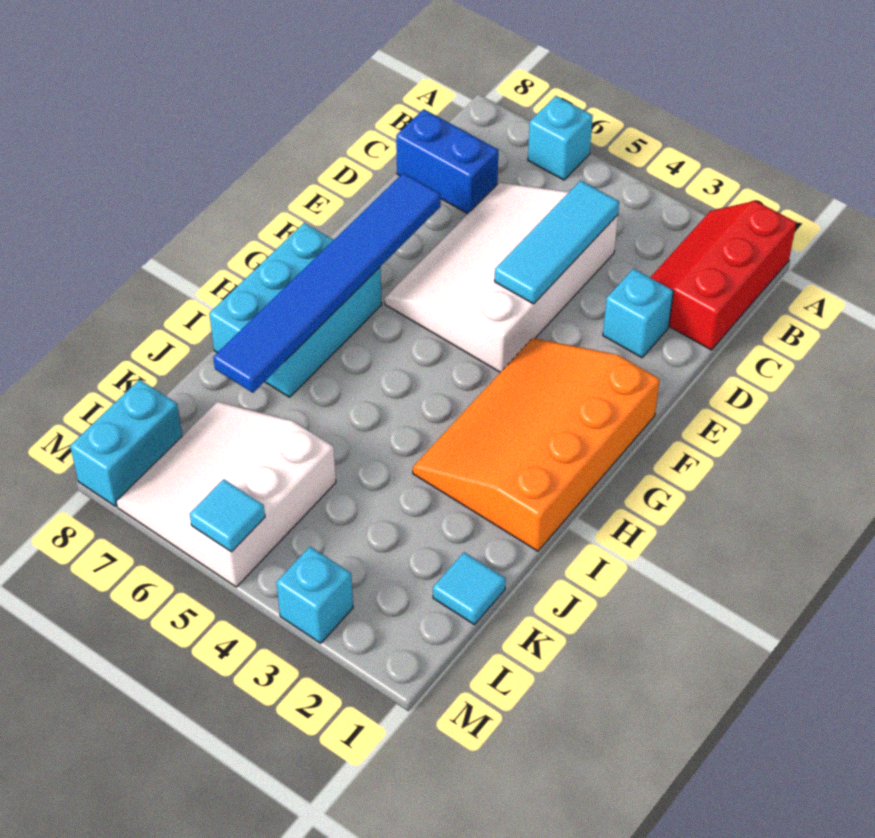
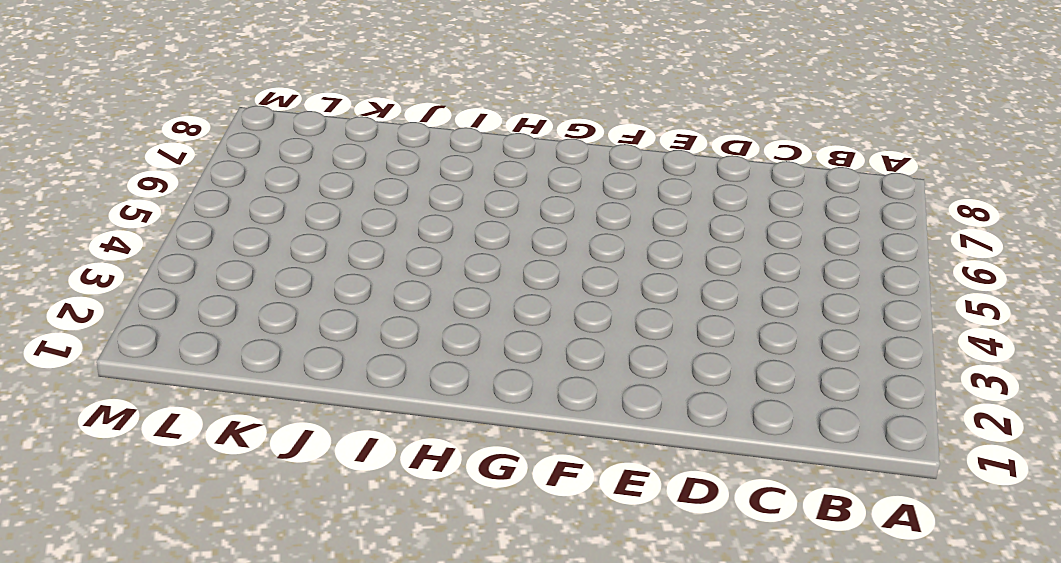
none -> red slope A1:C2 level 1 top 1
none -> cyan brick A6 level 1
none -> white slope C4:F6 level 1 top 4

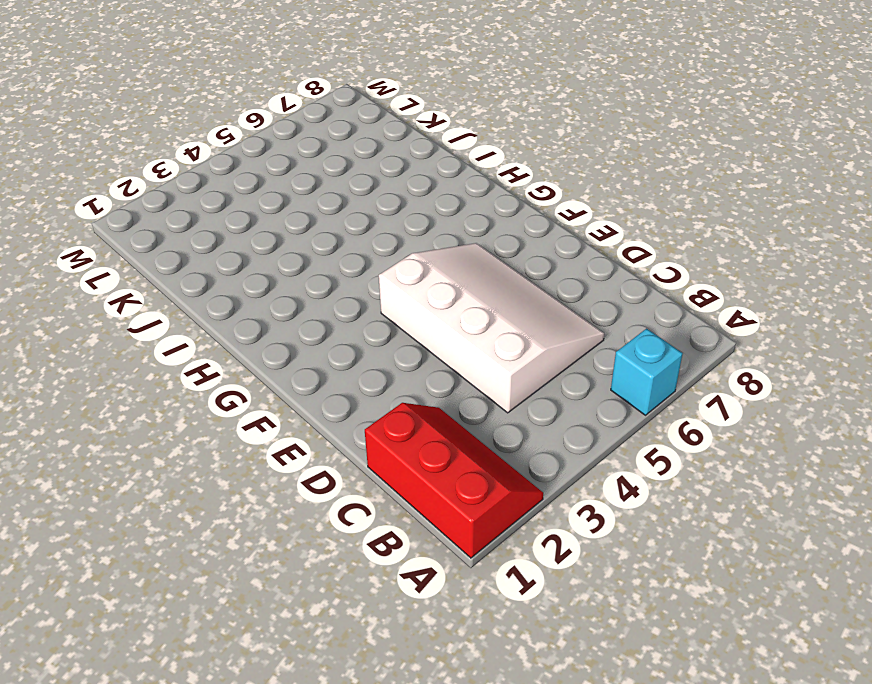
none -> blue brick C7:C8 level 1
none -> cyan brick D2 level 1
none -> orange slope F1:I3 level 1 top 1

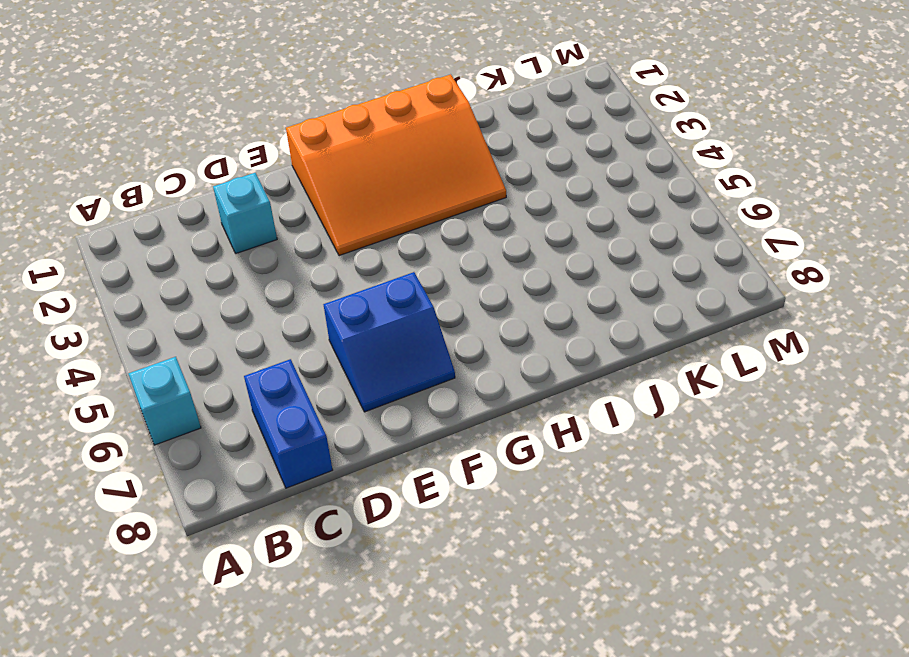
blue slope E6:F7 level 1 top 6 -> white slope C4:F6 level 1 top 4
none -> red slope A1:C2 level 1 top 1
none -> cyan brick G7:I8 level 1
none -> cyan tile K1 level 1

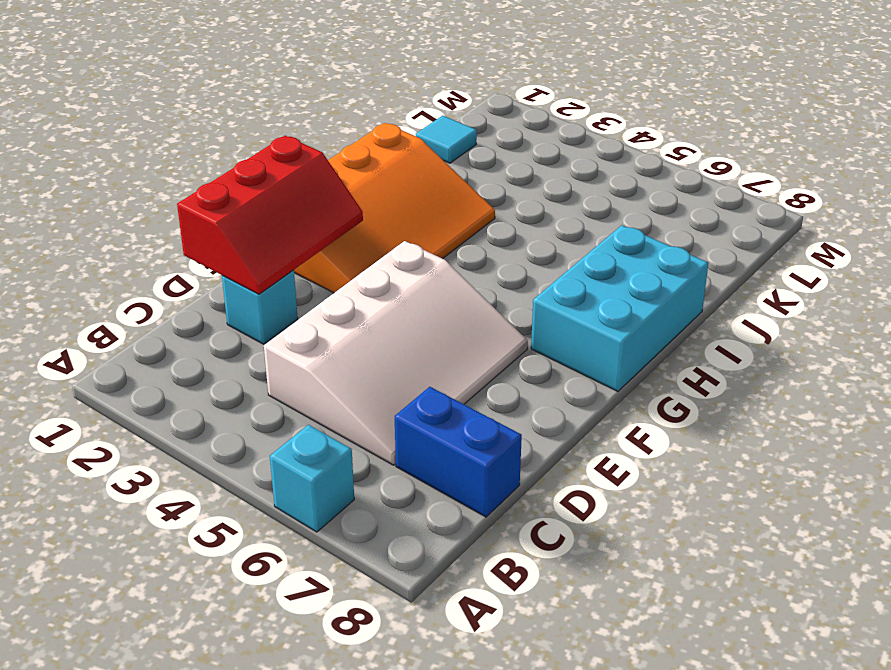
red slope D1:F2 level 2 top 1 -> red slope A1:C2 level 1 top 1
none -> white slope K5:M7 level 1 top 5
none -> cyan brick L8:M8 level 1
none -> cyan brick M3 level 1

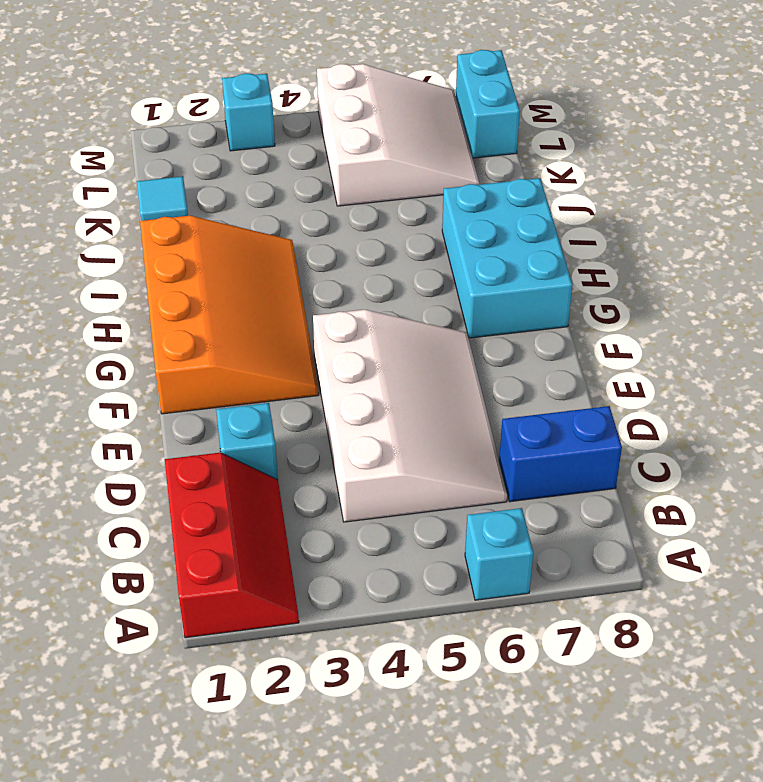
none -> cyan tile C4:E4 level 2
none -> blue tile E7:J7 level 2
none -> cyan tile M5 level 2

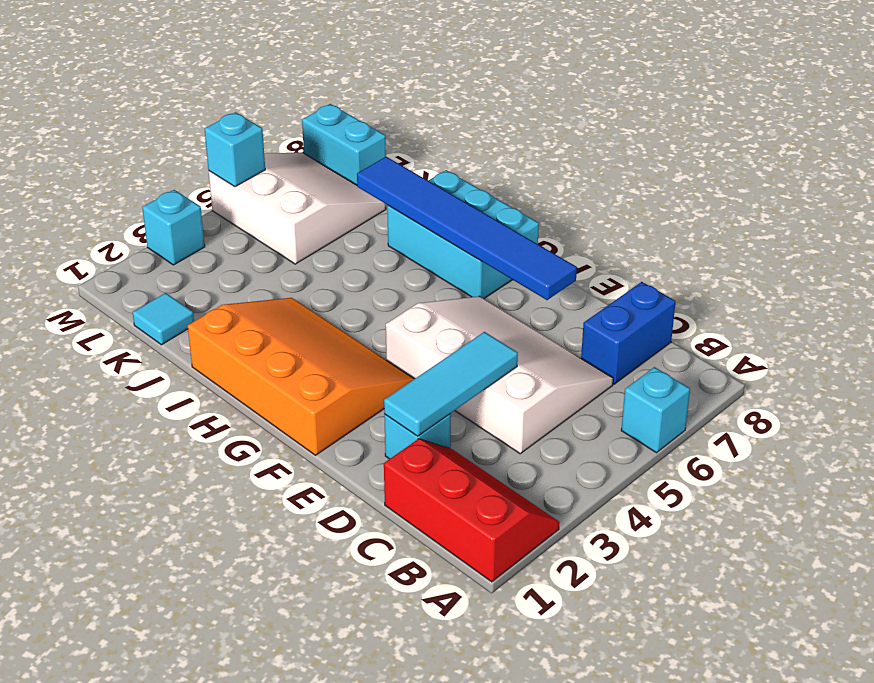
cyan tile D2:D4 level 2 -> cyan tile C4:E4 level 2
cyan brick M5 level 2 -> cyan tile M5 level 2

